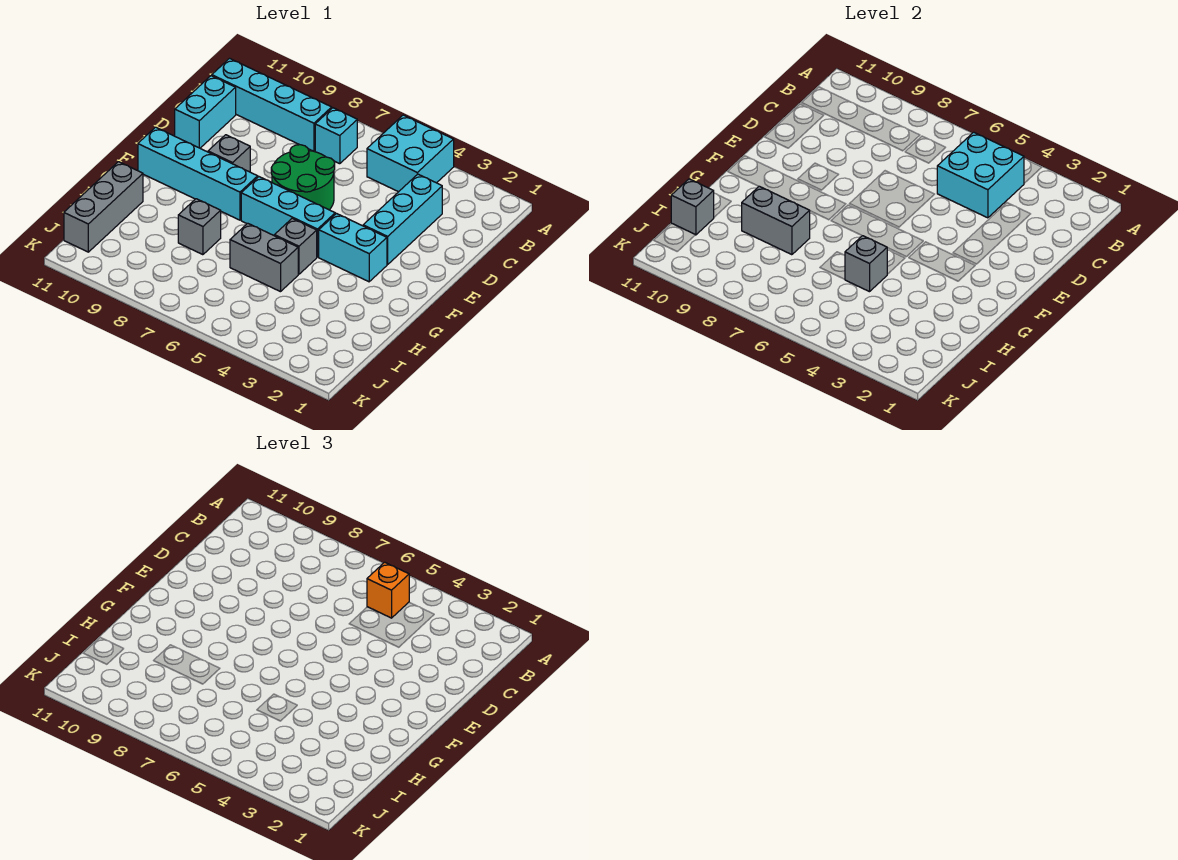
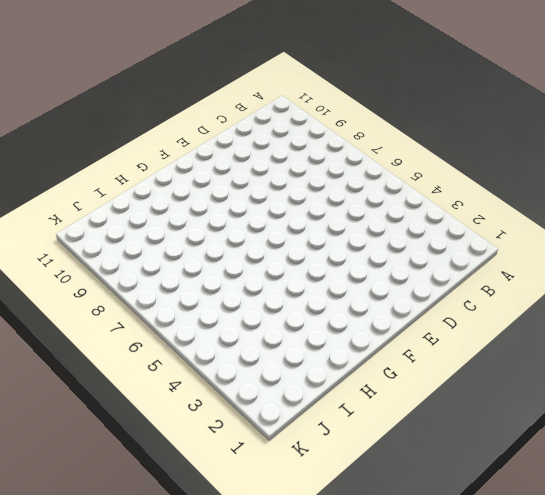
none -> cyan brick A4:B5 level 1
none -> cyan brick B7 level 1
none -> cyan brick B8:B11 level 1

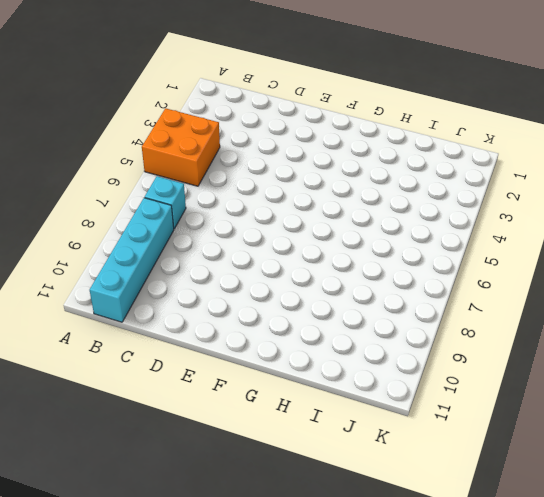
orange brick A4:B5 level 1 -> cyan brick A4:B5 level 1
none -> cyan brick C3:E3 level 1
none -> cyan brick C11:D11 level 1
none -> green round brick D6:E7 level 1

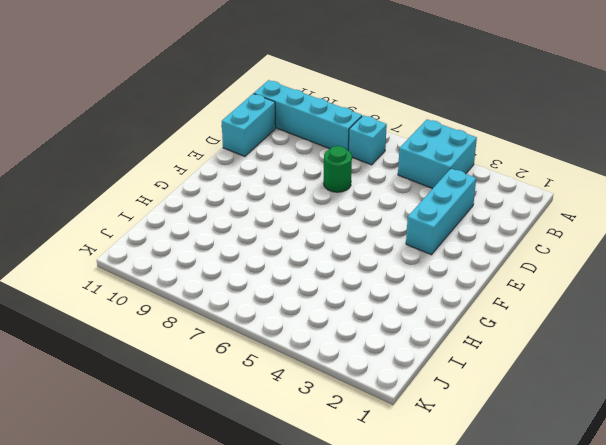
green round brick D7 level 1 -> green round brick D6:E7 level 1
none -> grey brick E9 level 1
none -> cyan brick F3:F4 level 1
none -> cyan brick F5:F7 level 1

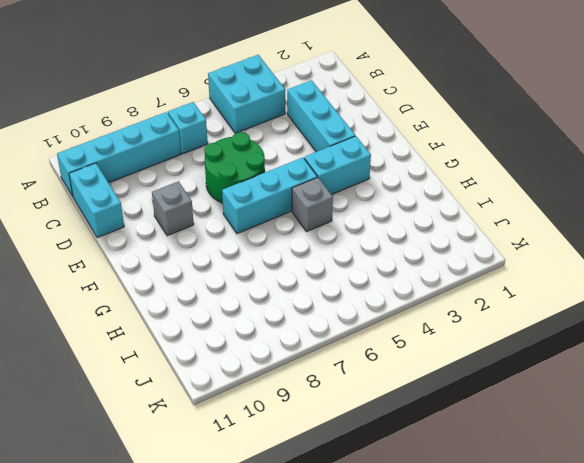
none -> cyan brick F8:F11 level 1
none -> grey brick H5:H6 level 1
none -> grey brick H8 level 1

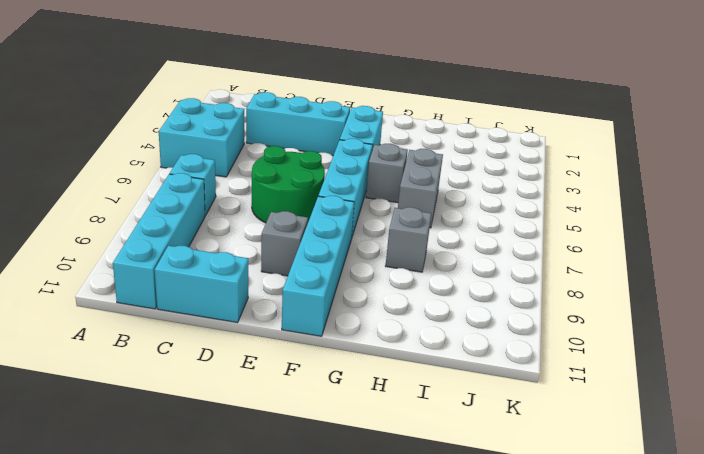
none -> grey brick H11:J11 level 1
none -> cyan brick B4:C5 level 2
none -> grey brick H5 level 2

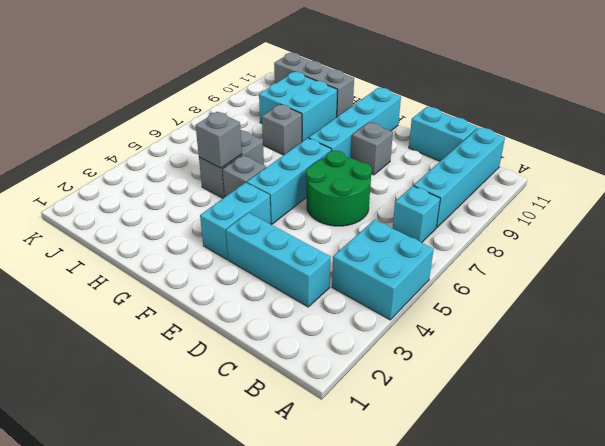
cyan brick H9:I10 level 1 -> cyan brick B4:C5 level 2
none -> grey brick H8:H9 level 2
none -> grey brick I11 level 2
none -> orange brick B5 level 3

